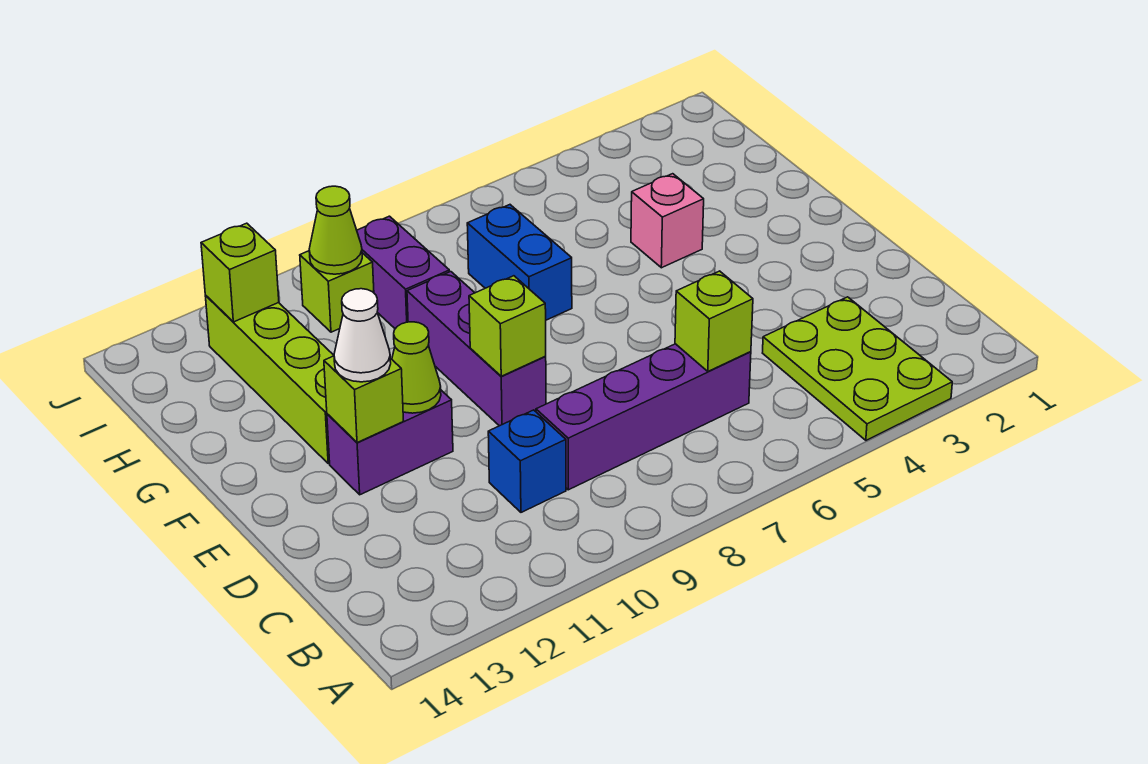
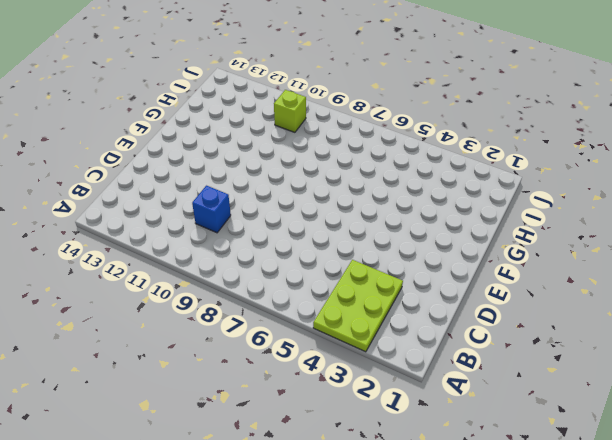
none -> purple brick C6:C9 level 1
none -> purple brick E9:G9 level 1
none -> purple brick E11:E12 level 1

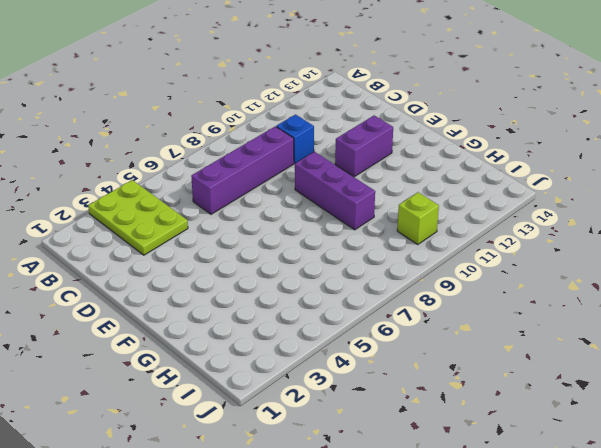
none -> lime brick F12:I12 level 1
none -> pink brick G4 level 1
none -> blue brick G7:H7 level 1

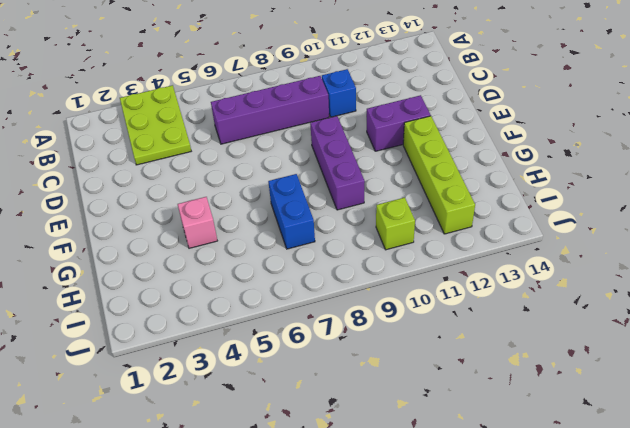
none -> purple brick H9:I9 level 1
none -> lime brick C6 level 2
none -> lime brick E9 level 2

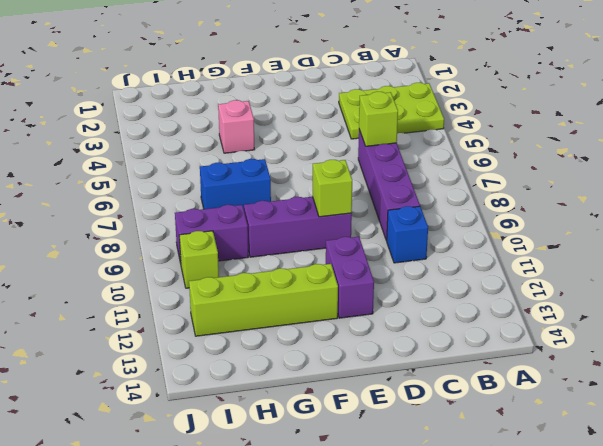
none -> lime cone E11 level 2
none -> lime brick E12 level 2
none -> lime cone I10 level 2

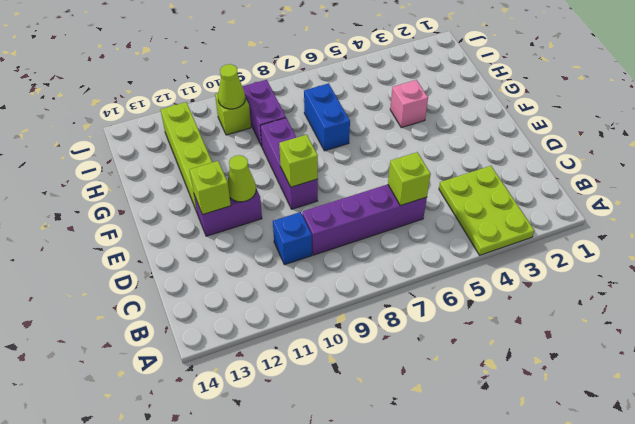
none -> lime brick I12 level 2
none -> white cone E12 level 3

